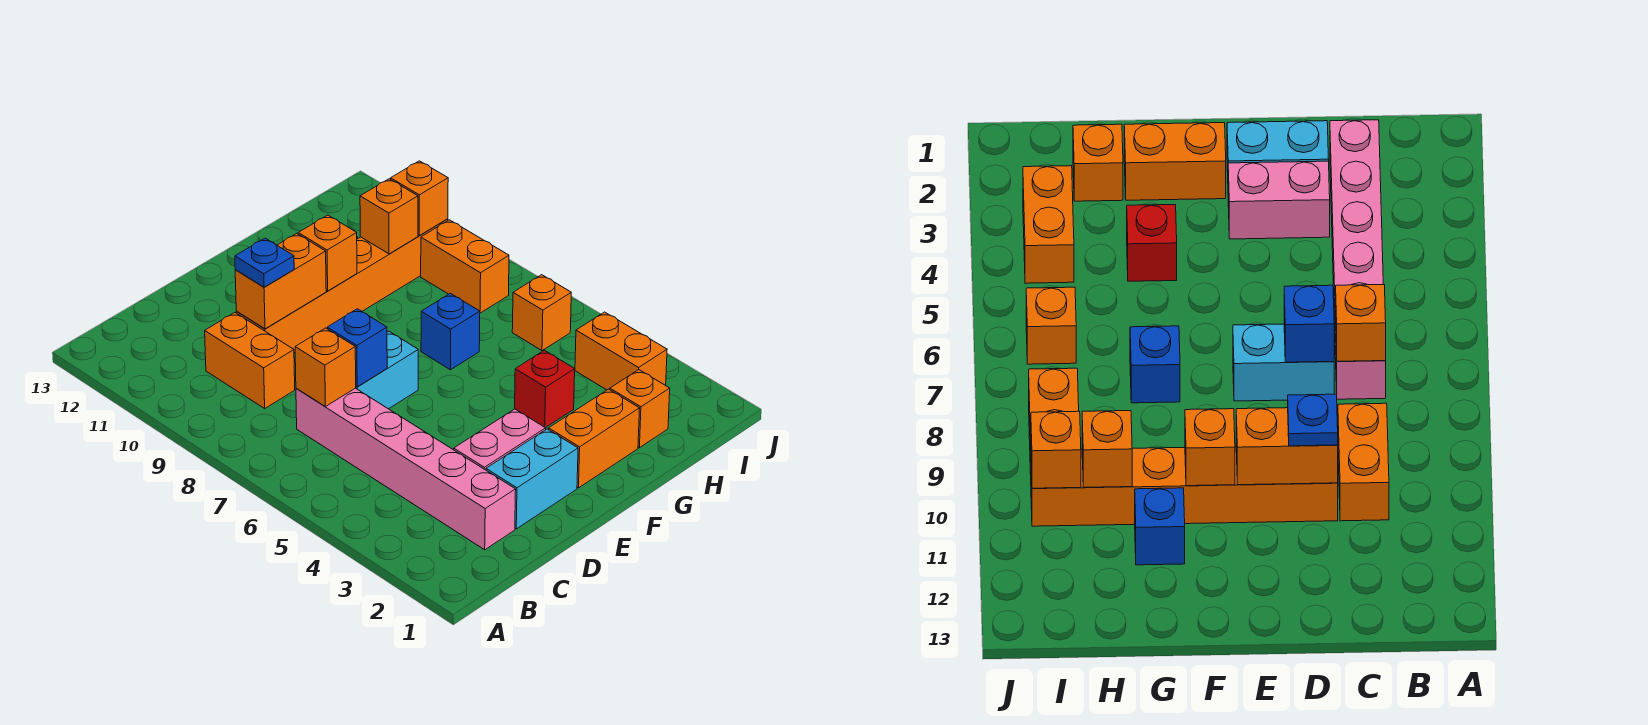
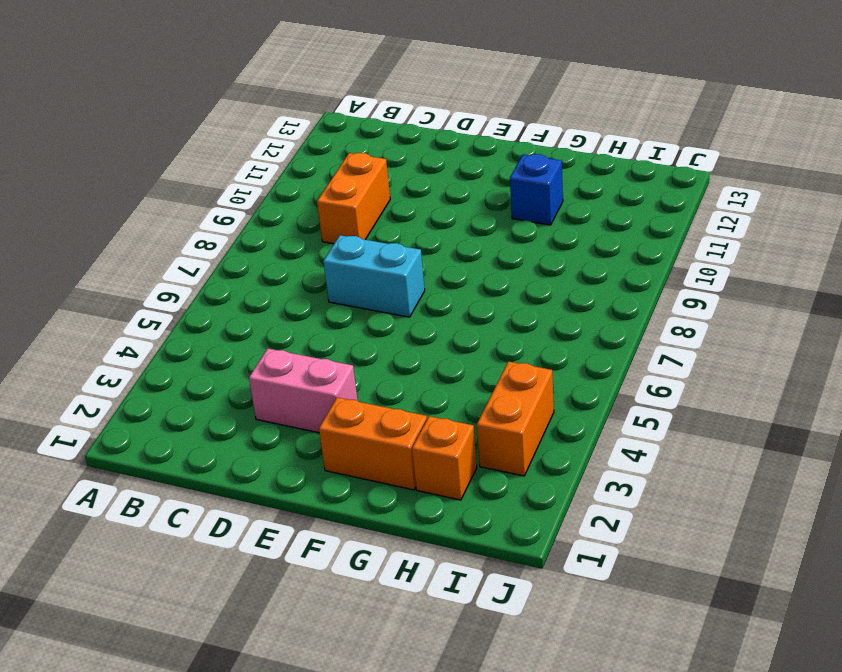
none -> pink brick C2:C7 level 1
none -> cyan brick D2:E2 level 1
none -> orange brick D10:I10 level 1

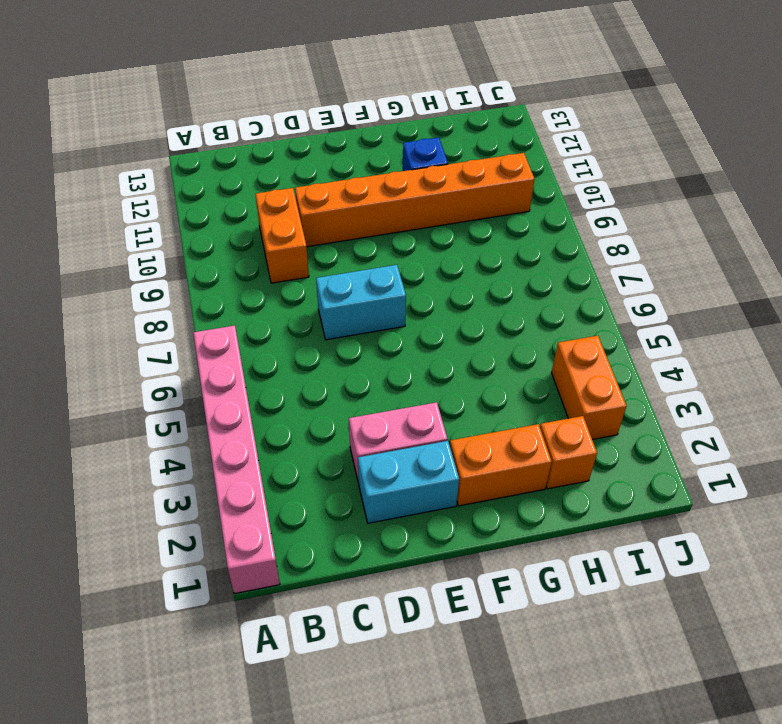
pink brick A1:A6 level 1 -> pink brick C2:C7 level 1
none -> red brick G4 level 1
none -> blue brick G7 level 1
none -> orange brick I6 level 1

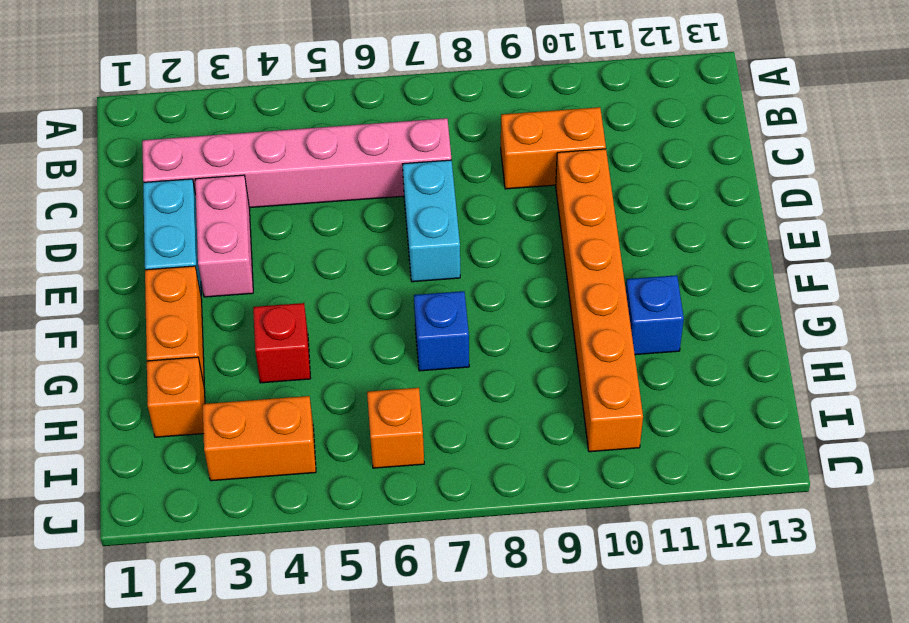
none -> orange brick I8:I9 level 1
none -> orange brick C7 level 2
none -> blue brick D7 level 2

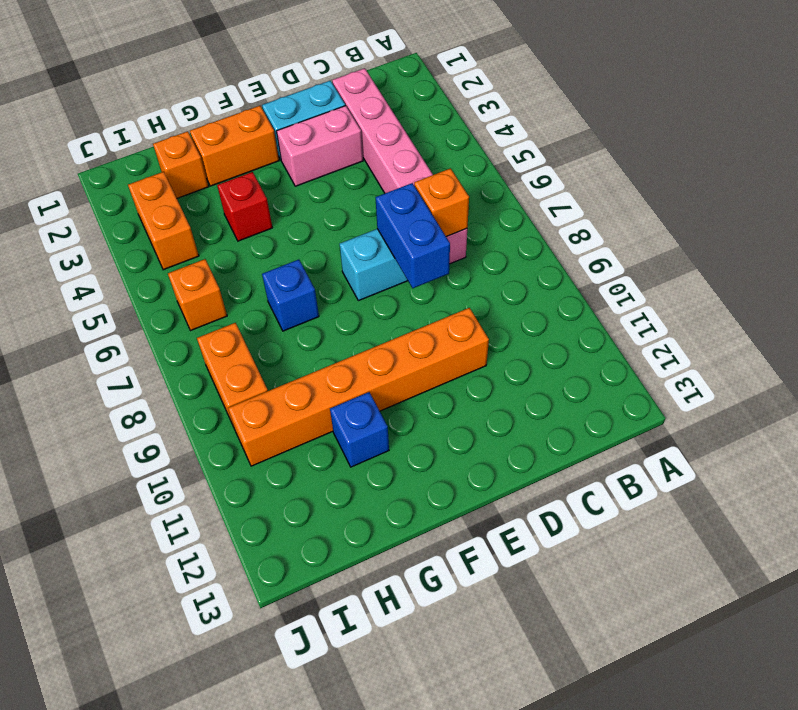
blue brick D7:D8 level 2 -> blue brick D7 level 2
none -> orange brick C9:C10 level 1
none -> orange brick D10:E10 level 2
none -> orange brick F10 level 2

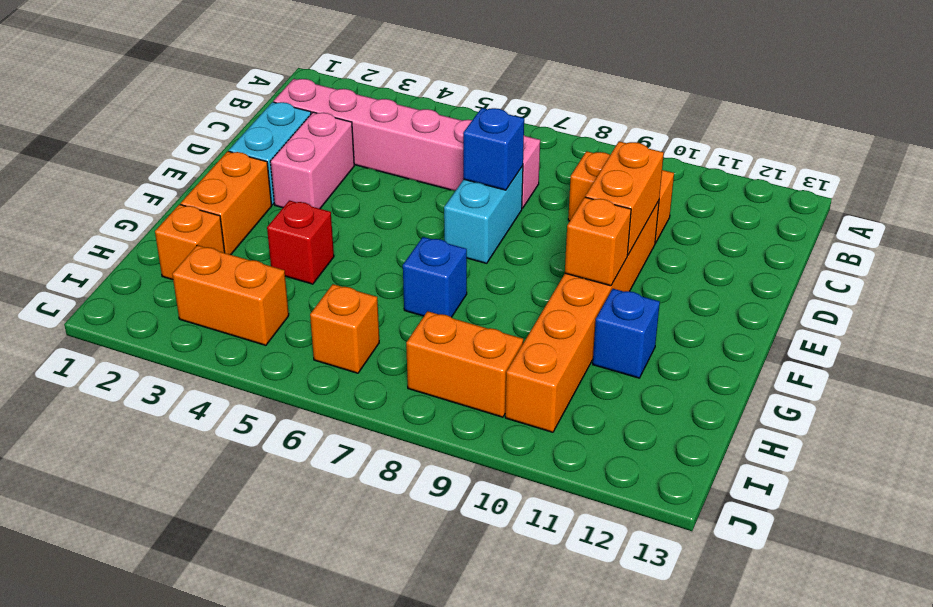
none -> orange brick C7 level 2
none -> orange brick H10 level 2
none -> orange brick I10 level 2

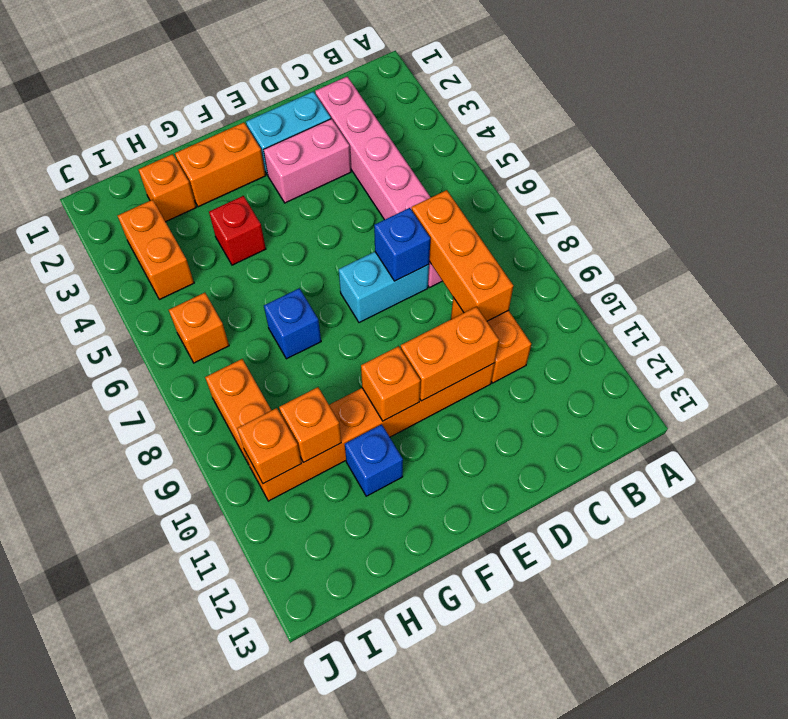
orange brick C7:C9 level 2 -> orange brick C7 level 2
none -> blue plate D10 level 3

